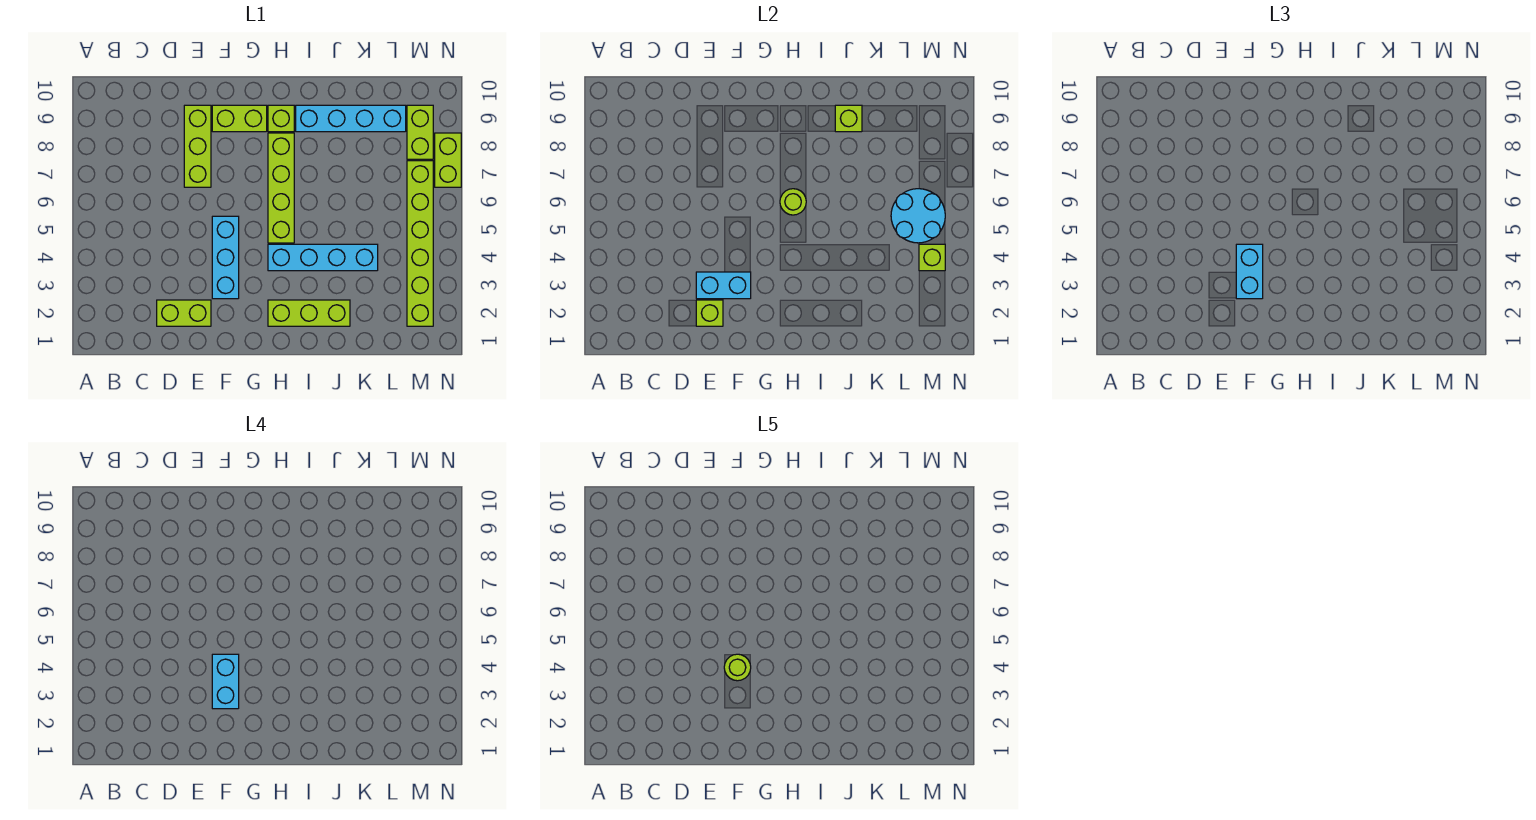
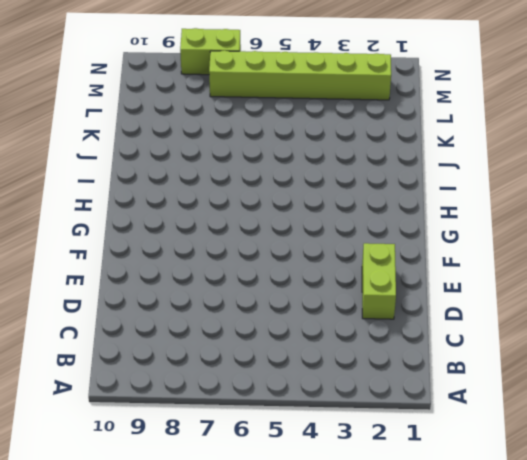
none -> lime brick E7:E9 level 1
none -> cyan brick F3:F5 level 1
none -> lime brick F9:G9 level 1

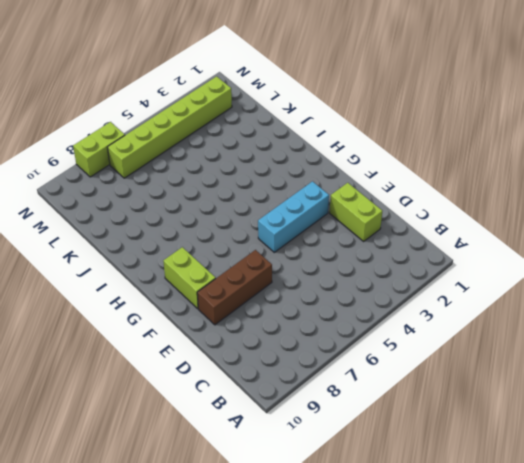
brown brick E7:E9 level 1 -> lime brick E7:E9 level 1
none -> lime brick H2:J2 level 1
none -> cyan brick H4:K4 level 1
none -> lime brick H5:H8 level 1

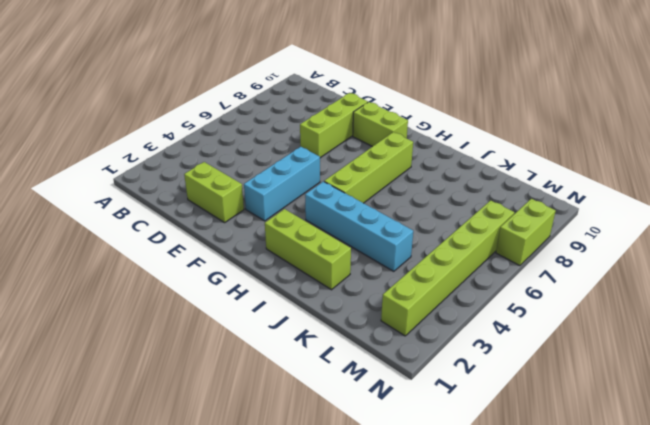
none -> lime brick H9 level 1
none -> cyan brick I9:L9 level 1
none -> lime brick M8:M9 level 1

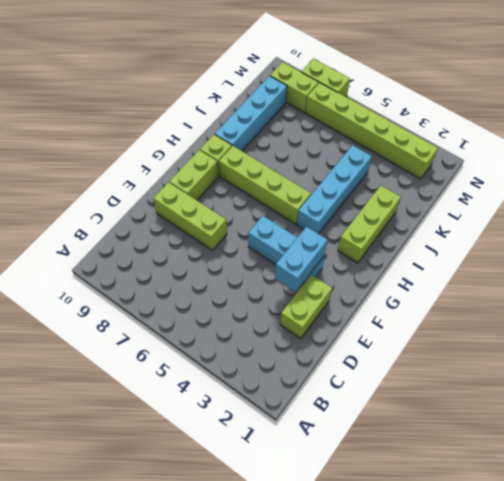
none -> lime brick E2 level 2
none -> lime round brick H6 level 2
none -> lime brick J9 level 2

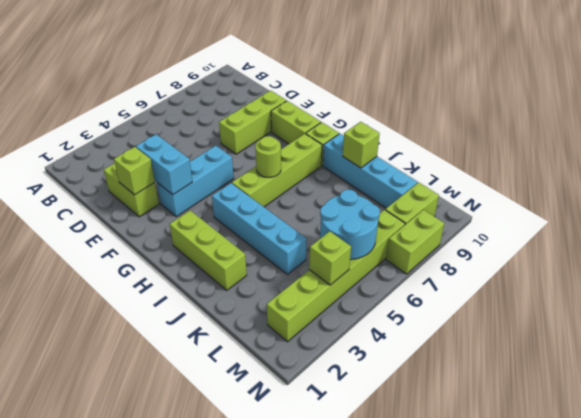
none -> cyan brick F3:F4 level 3
none -> cyan brick F3:F4 level 4
none -> lime round brick F4 level 5

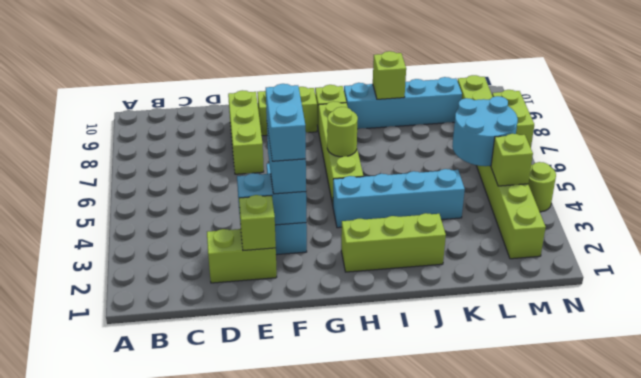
lime round brick N4 level 1 -> lime round brick F4 level 5

